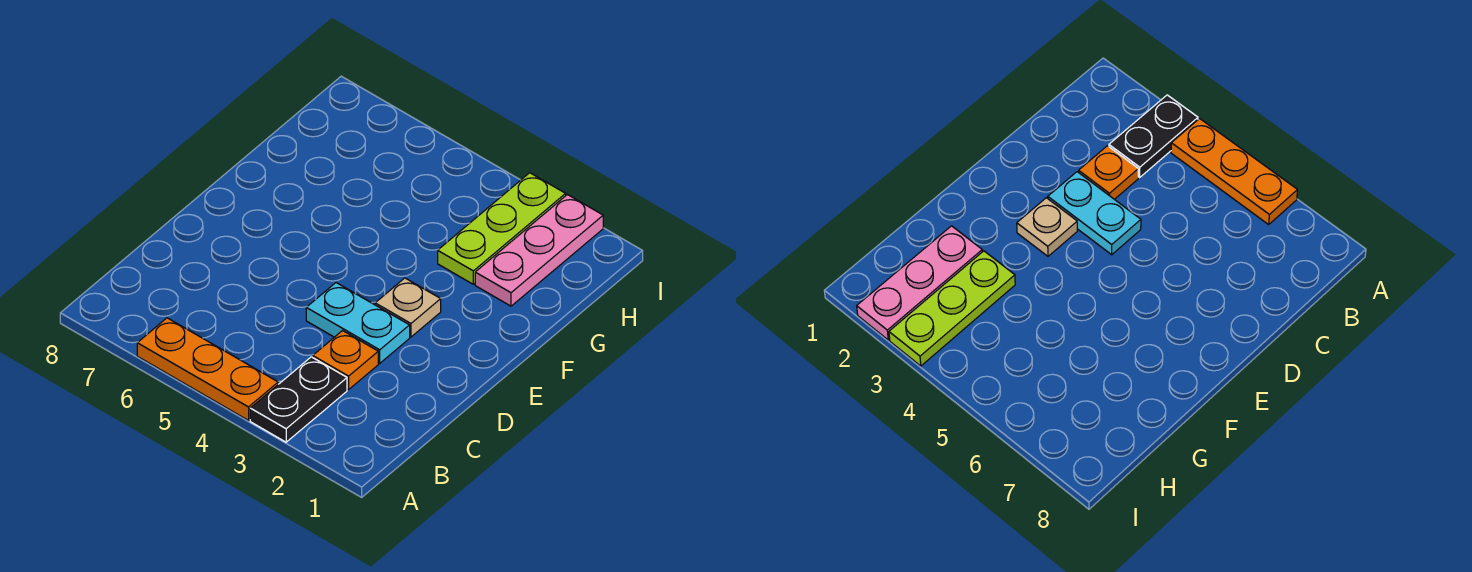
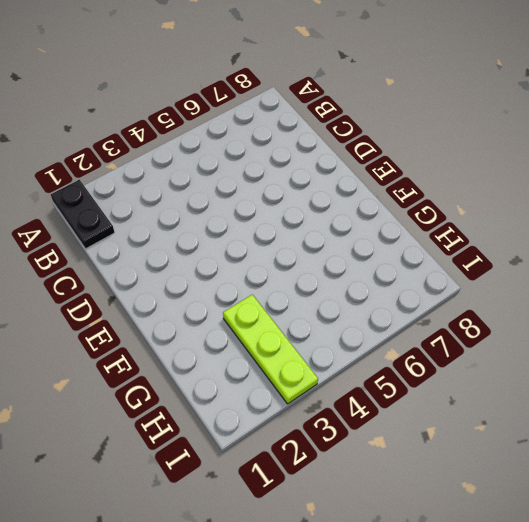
black plate A1:B1 level 1 -> black plate A3:B3 level 1
none -> orange plate A4:A6 level 1
none -> orange plate C3 level 1

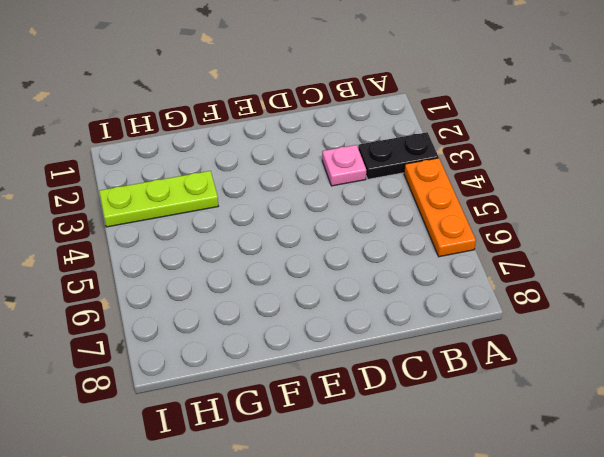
pink plate C3 level 1 -> orange plate C3 level 1
none -> cyan plate D3:D4 level 1
none -> tan plate E3 level 1

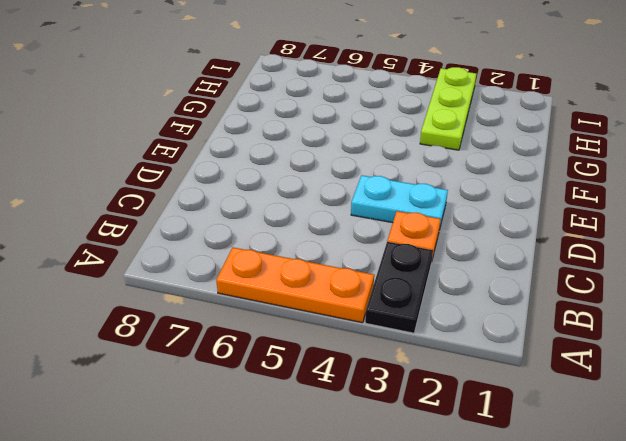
none -> tan plate E3 level 1
none -> pink plate G2:I2 level 1

